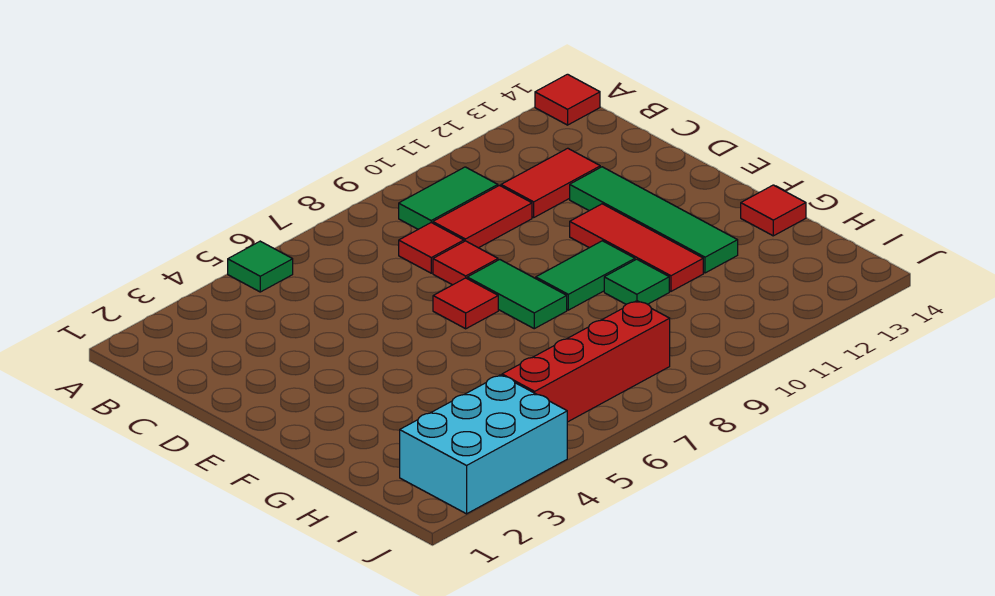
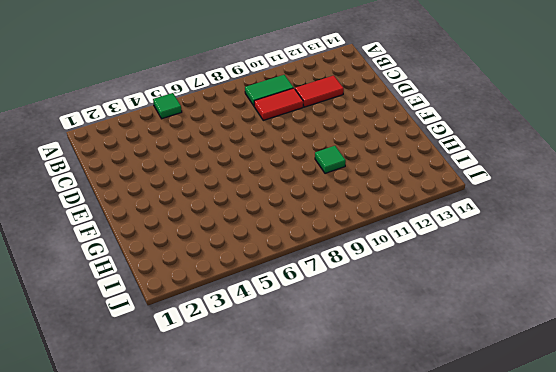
none -> red tile A14 level 1
none -> red tile C8 level 1
none -> red tile D8 level 1

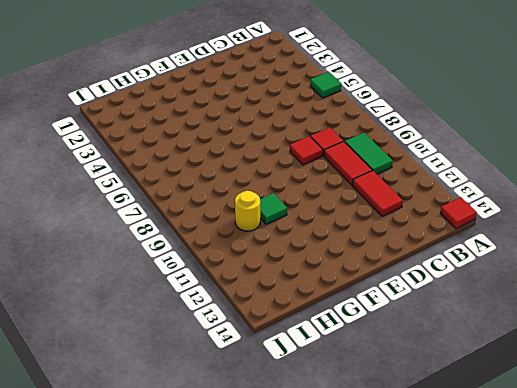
yellow round brick H10 level 1 -> none
none -> green tile D12:G12 level 1
none -> red tile E7 level 1
none -> green tile E8:F8 level 1

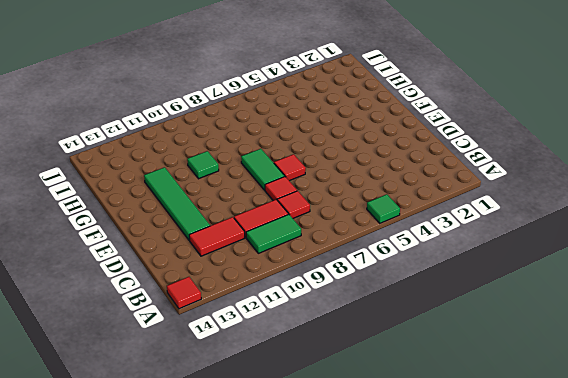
none -> red tile E11:G11 level 1
none -> green tile F9:F10 level 1
none -> red tile G14 level 1

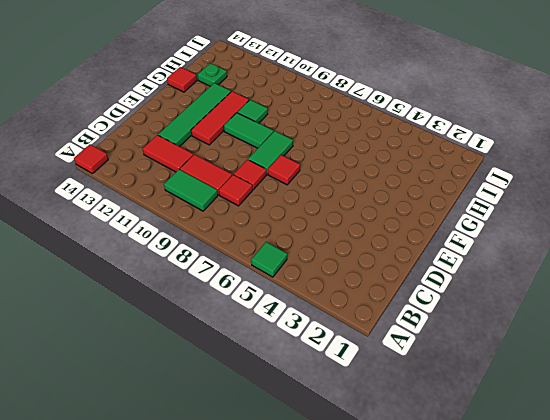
green plate H13 level 1 -> none
none -> cyan brick I2:J4 level 1
none -> red brick I5:I8 level 1

